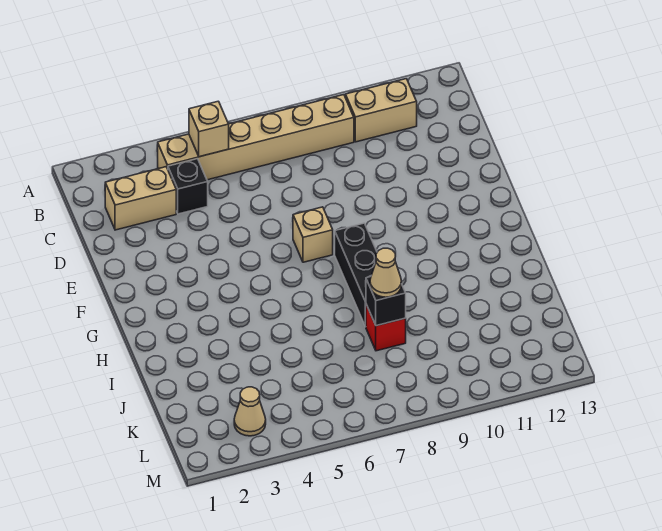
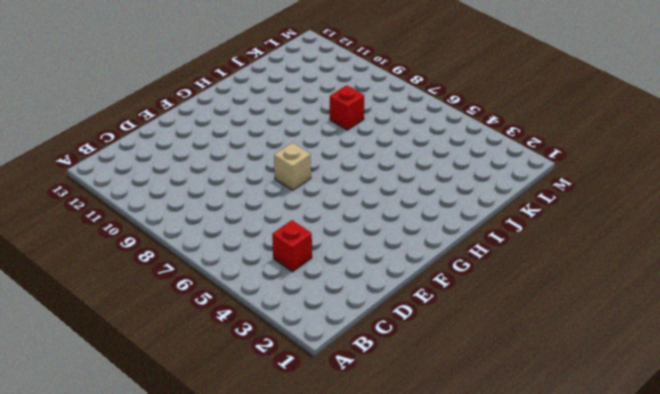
red brick C4 level 1 -> black brick C4 level 1
none -> tan brick B4:B9 level 1
none -> tan brick B10:B11 level 1

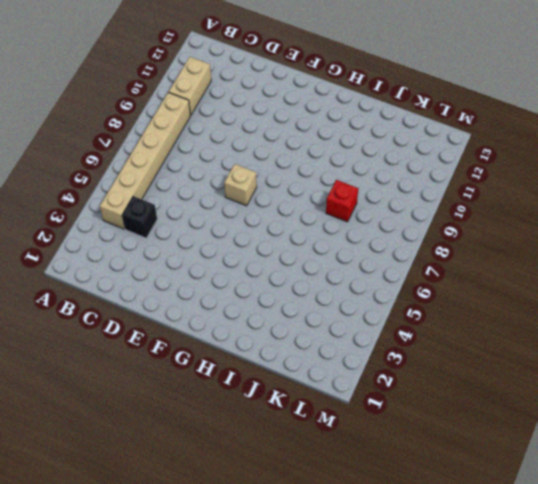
none -> tan brick C2:C3 level 1
none -> black brick G8:I8 level 1

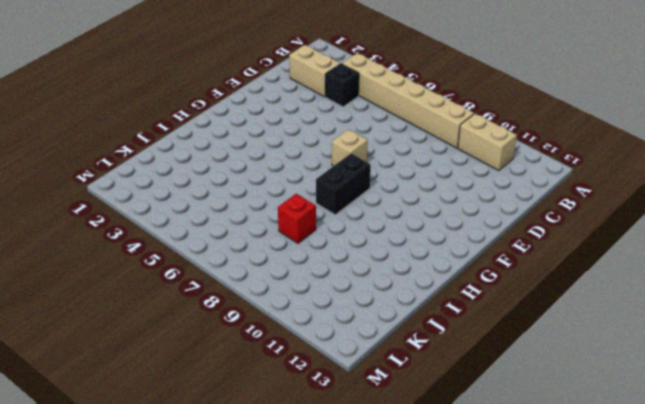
black brick G8:H8 level 1 -> black brick G8:I8 level 1
none -> tan cone L3 level 1
none -> tan brick B5 level 2

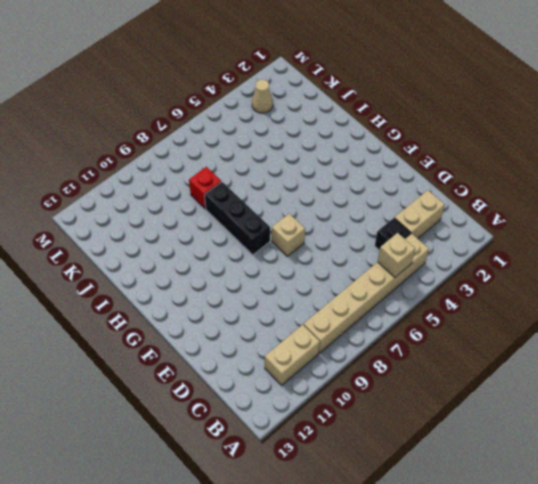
none -> black brick J8 level 2
none -> tan cone J8 level 3

